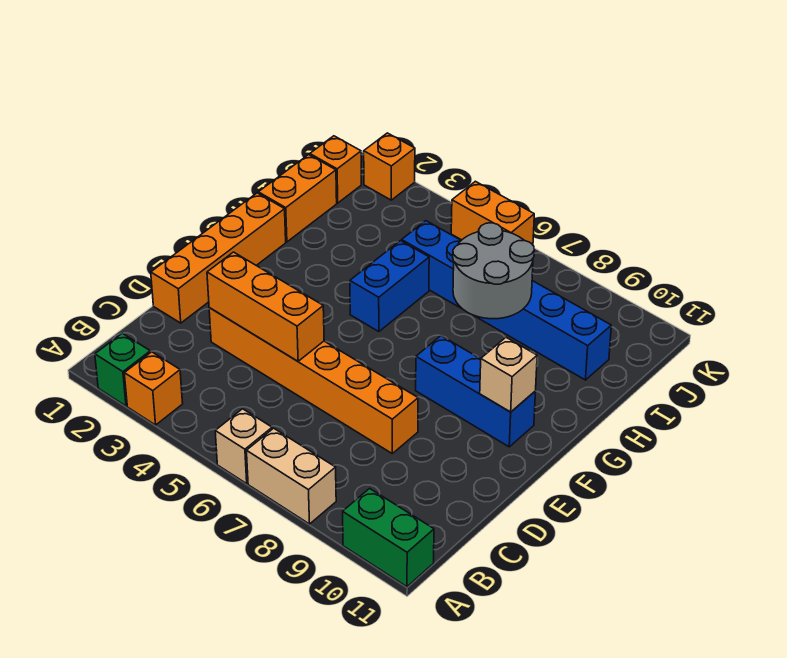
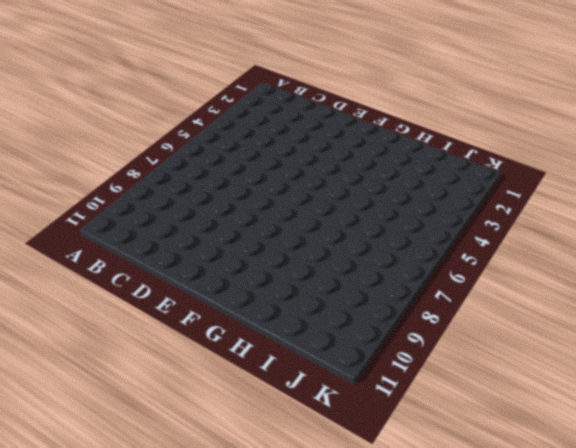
none -> green brick A2 level 1
none -> orange brick A3 level 1
none -> tan brick A6 level 1

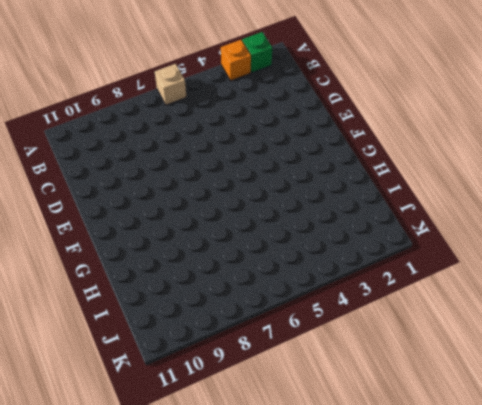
none -> tan brick A7:A8 level 1
none -> green brick A10:A11 level 1
none -> orange brick D1:G1 level 1

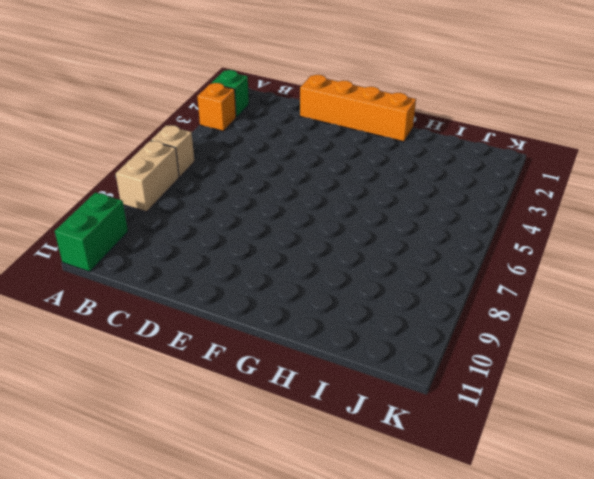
none -> orange brick D3:D8 level 1
none -> blue brick F8:F10 level 1
none -> blue brick G5:H5 level 1

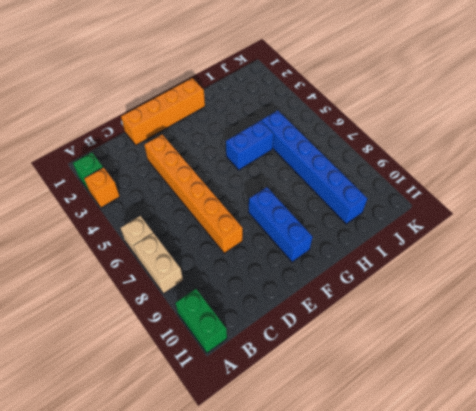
none -> orange brick H1:I1 level 1
none -> orange brick J1 level 1
none -> orange brick K2 level 1

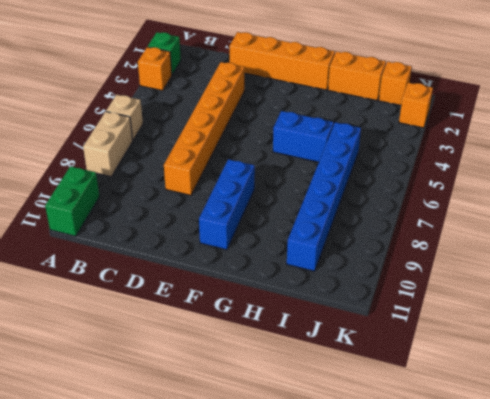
none -> orange brick K5:K6 level 1
none -> orange brick D3:D5 level 2
none -> tan brick F10 level 2

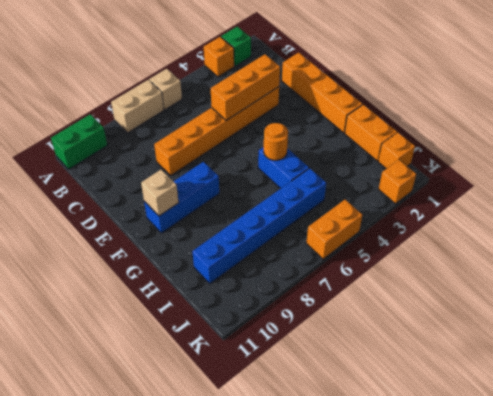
orange round brick G5 level 2 -> none
none -> grey round brick H7:I8 level 2

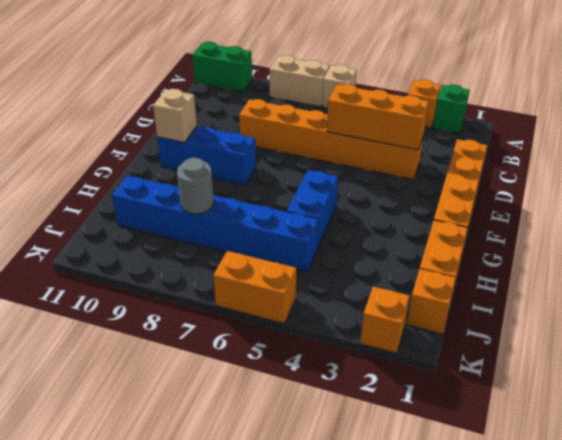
grey round brick I8 level 2 -> grey round brick H7:I8 level 2

